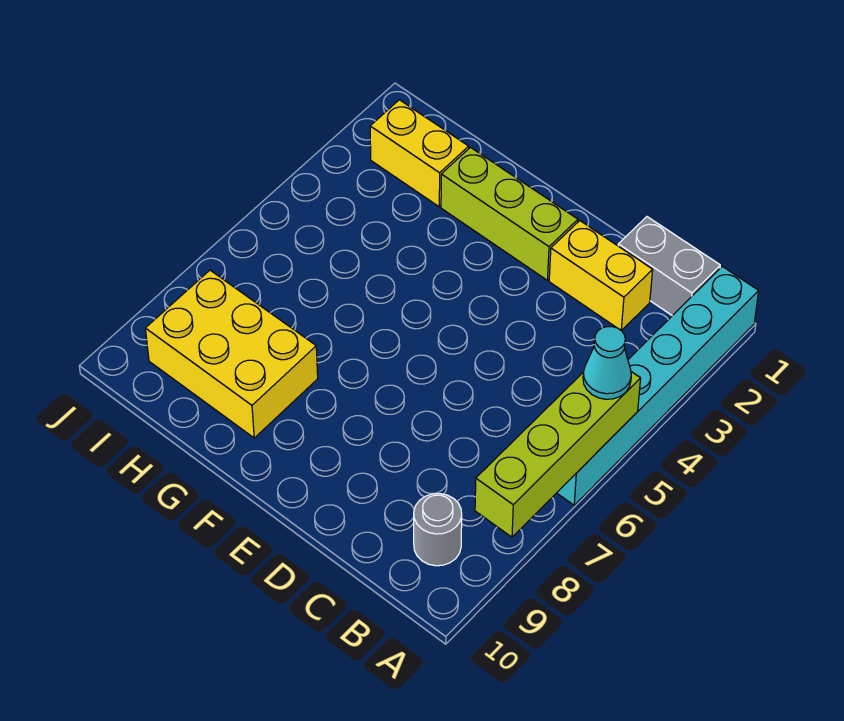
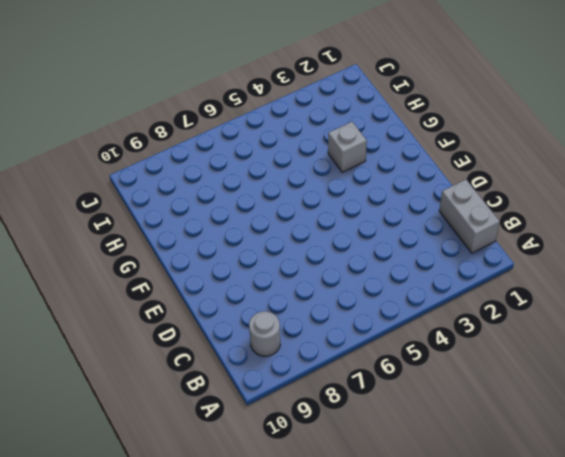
grey brick G3 level 1 -> none
none -> cyan brick A1:A6 level 1
none -> yellow brick C2:D2 level 1

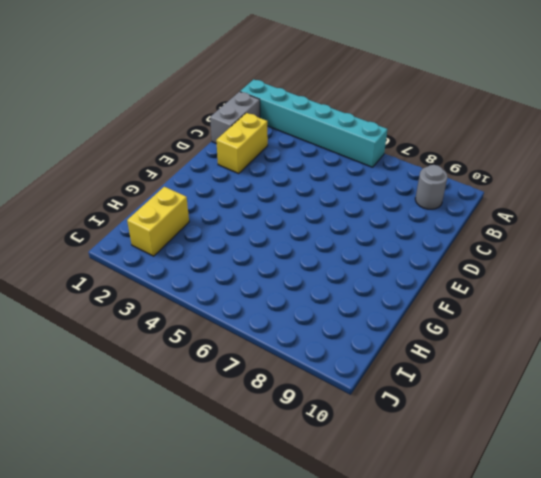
none -> lime brick E2:G2 level 1
none -> yellow brick G8:I9 level 1

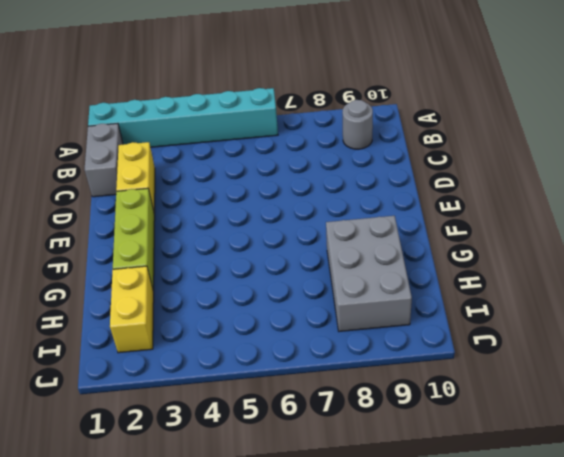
grey brick G8:I9 level 1 -> yellow brick G8:I9 level 1
none -> lime brick A5:A8 level 2
none -> cyan cone A5 level 3

